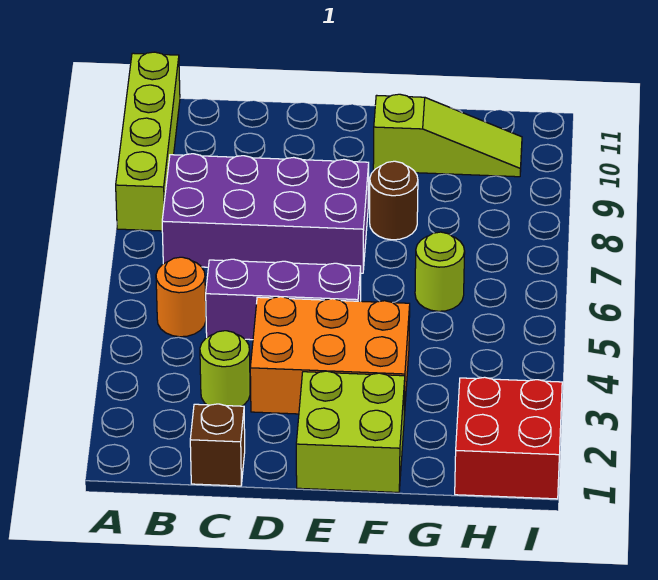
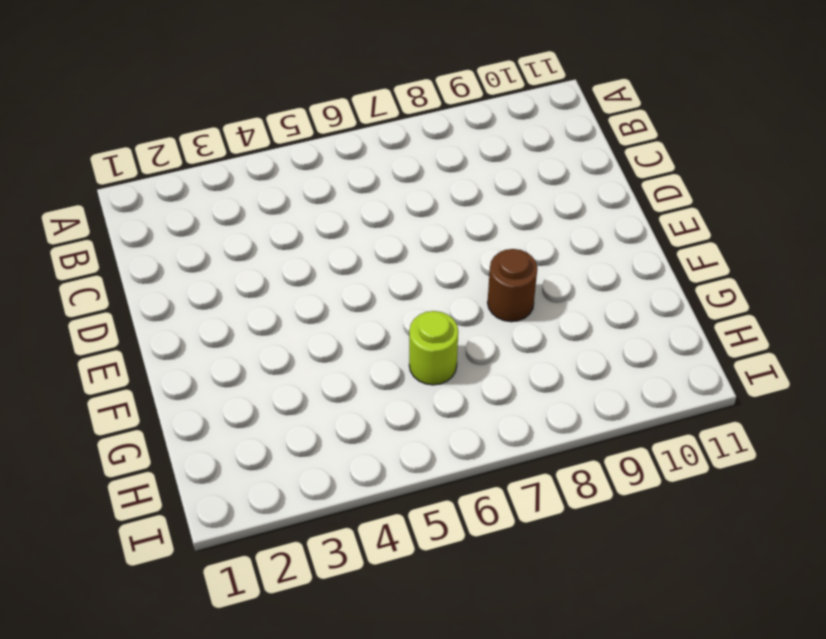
none -> lime brick A8:A11 level 1
none -> orange round brick B5 level 1
none -> purple brick B7:E8 level 1

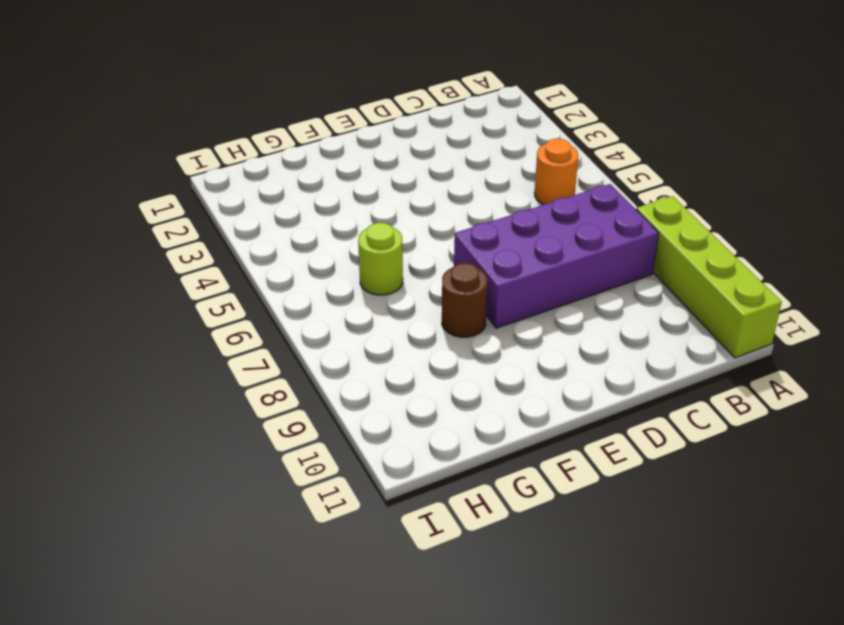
none -> brown brick C1 level 1
none -> lime round brick C3 level 1
none -> purple brick C5:E5 level 1

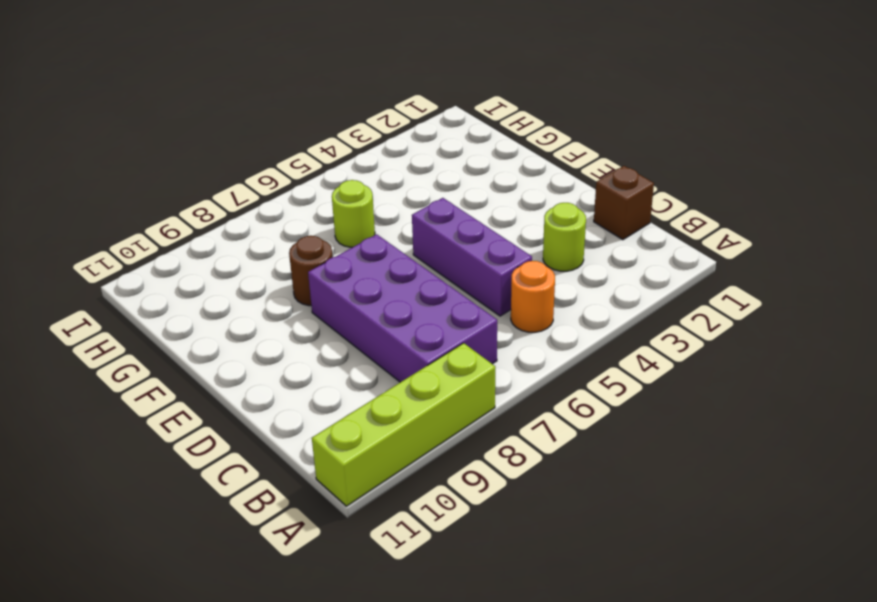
none -> orange brick D3:F4 level 1
none -> lime brick E1:F2 level 1
none -> lime slope F10:H10 level 1 top F

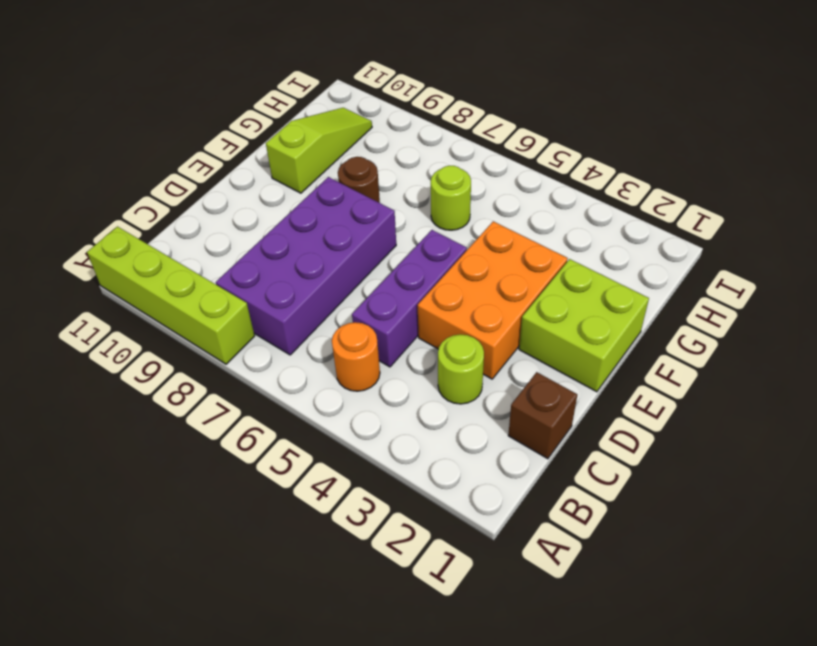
none -> red brick H1:I2 level 1

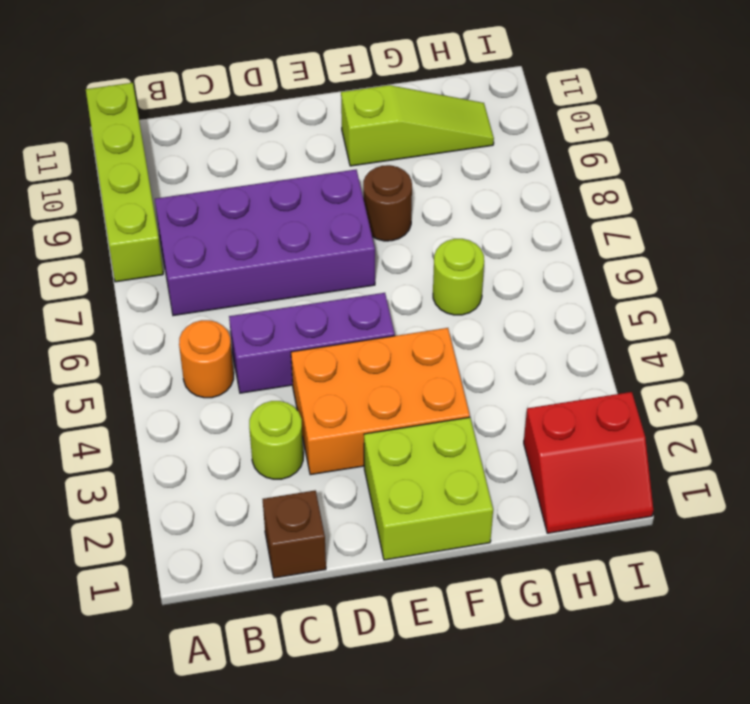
red slope H1:I2 level 1 top 2 -> red brick H1:I2 level 1

